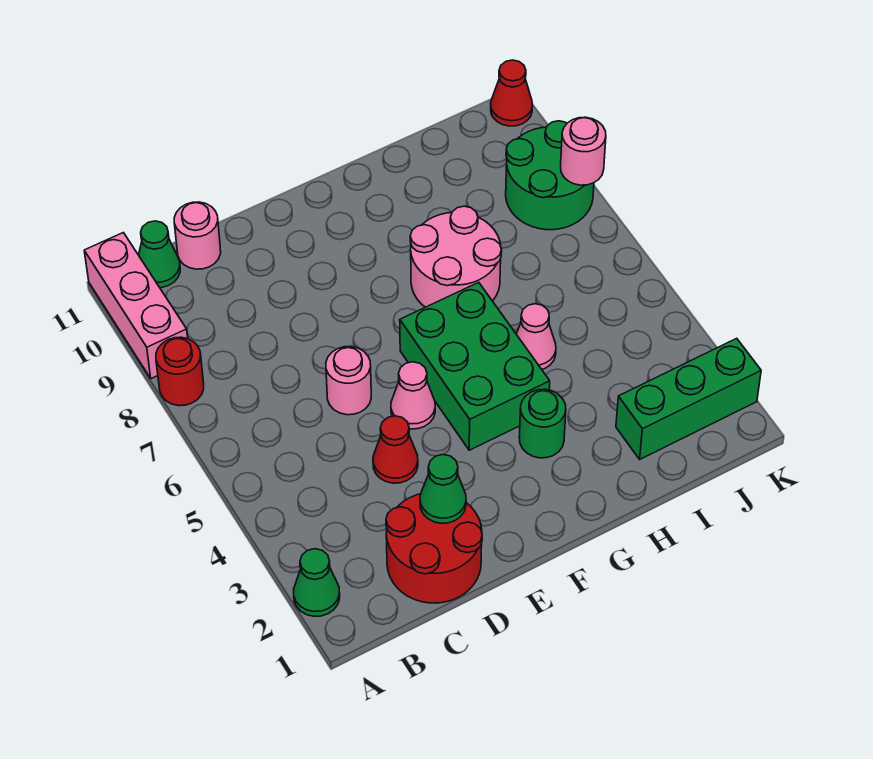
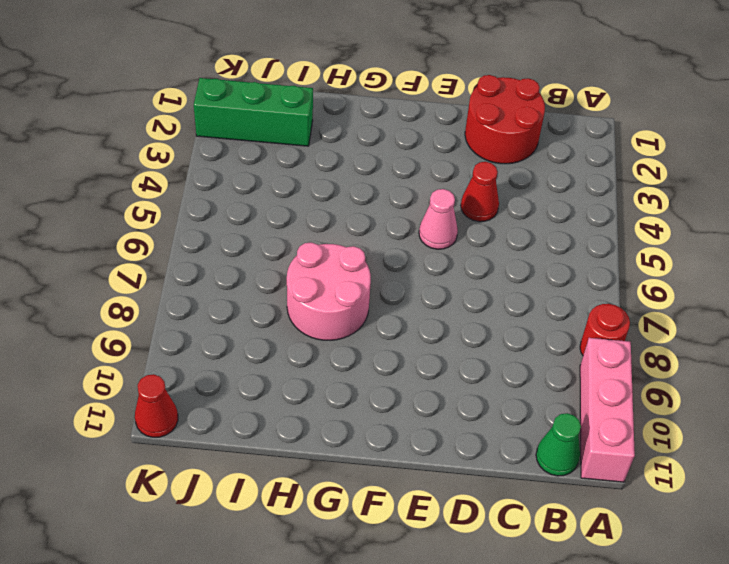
none -> green cone A2 level 1
none -> pink round brick C11 level 1
none -> pink round brick D6 level 1

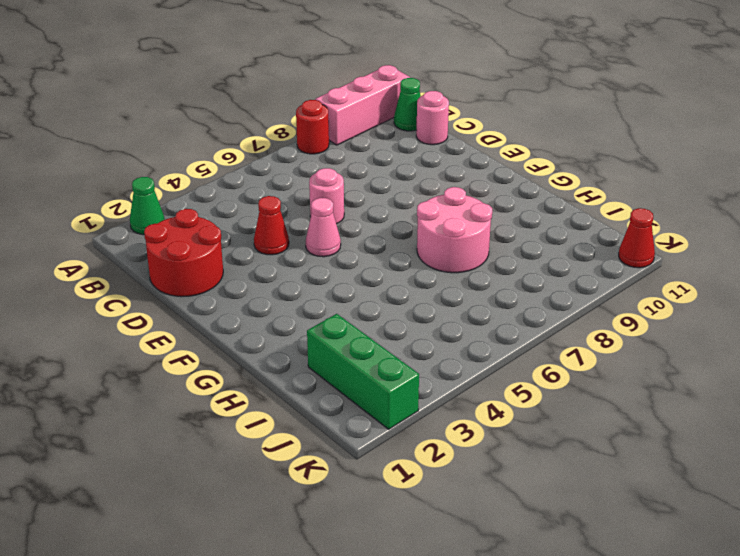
none -> green brick F4:G6 level 1
none -> green round brick G3 level 1
none -> pink cone H5 level 1

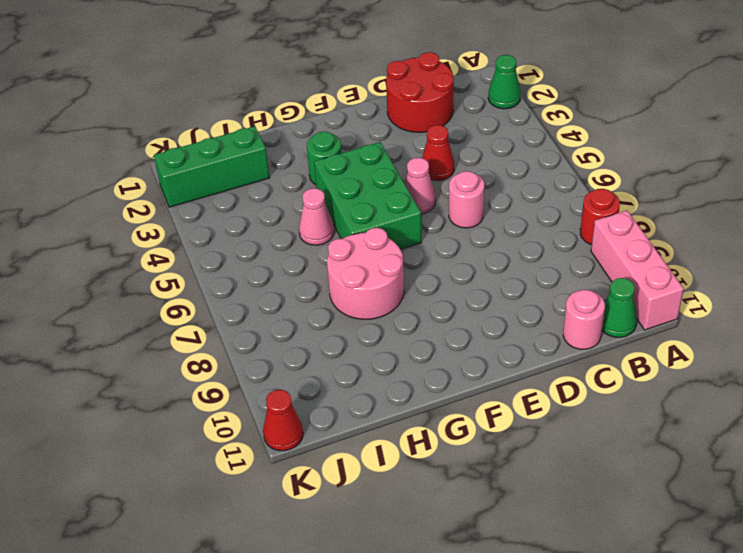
none -> green round brick J8:K9 level 1
none -> green cone D2 level 2
none -> pink round brick K8 level 2

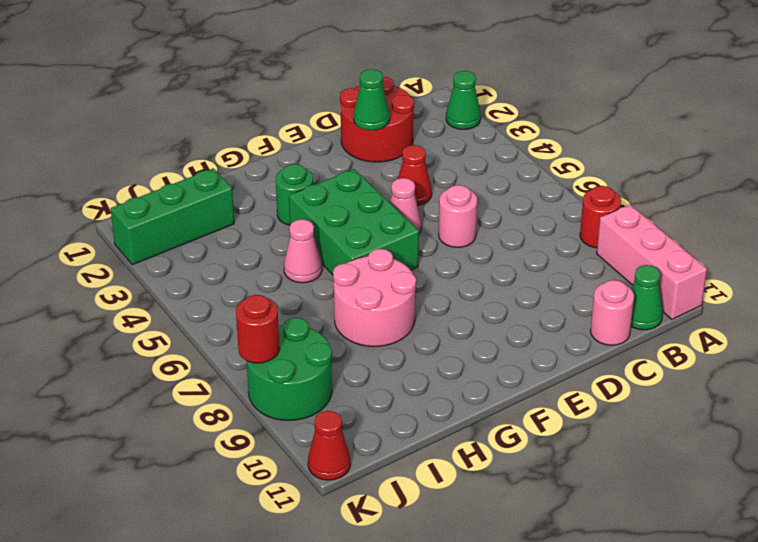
red round brick K8 level 2 -> pink round brick K8 level 2

